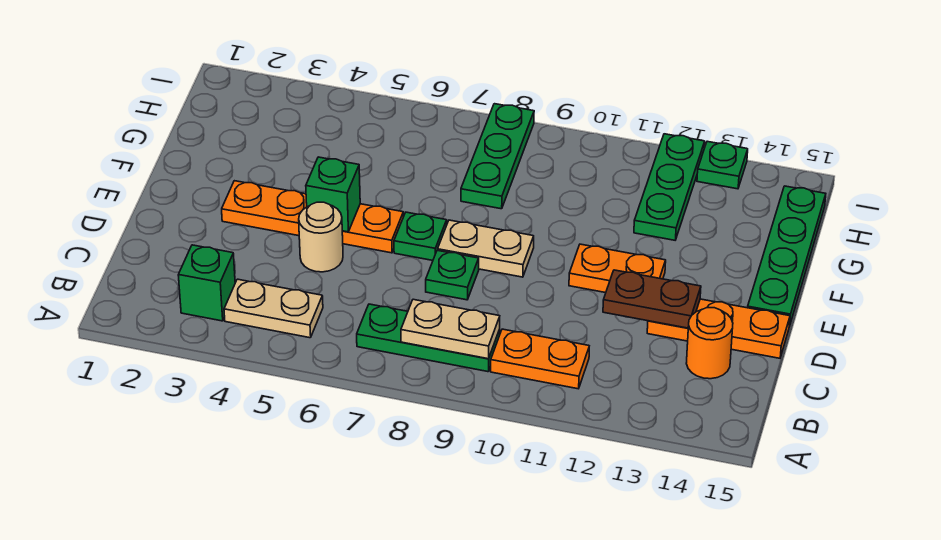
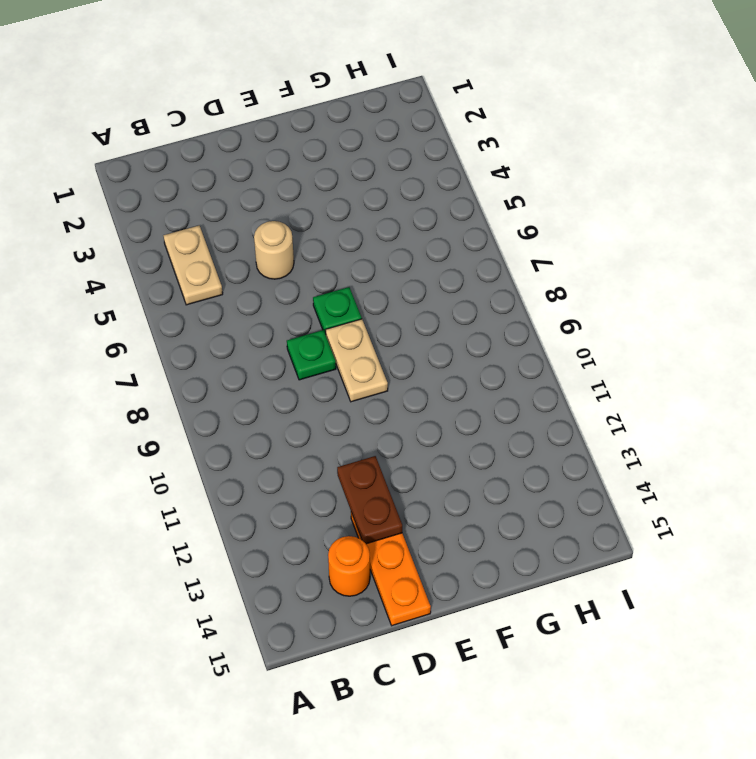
none -> green brick B3 level 1
none -> green plate B7:B9 level 1
none -> orange plate B10:B11 level 1

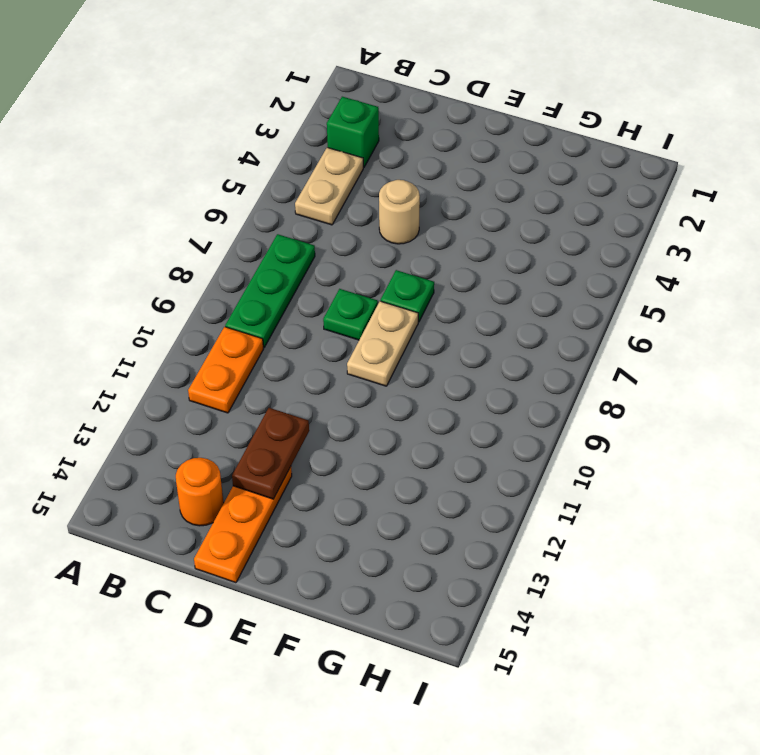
none -> orange plate E3:E6 level 1
none -> orange plate E11:E12 level 1
none -> green plate E15:H15 level 1

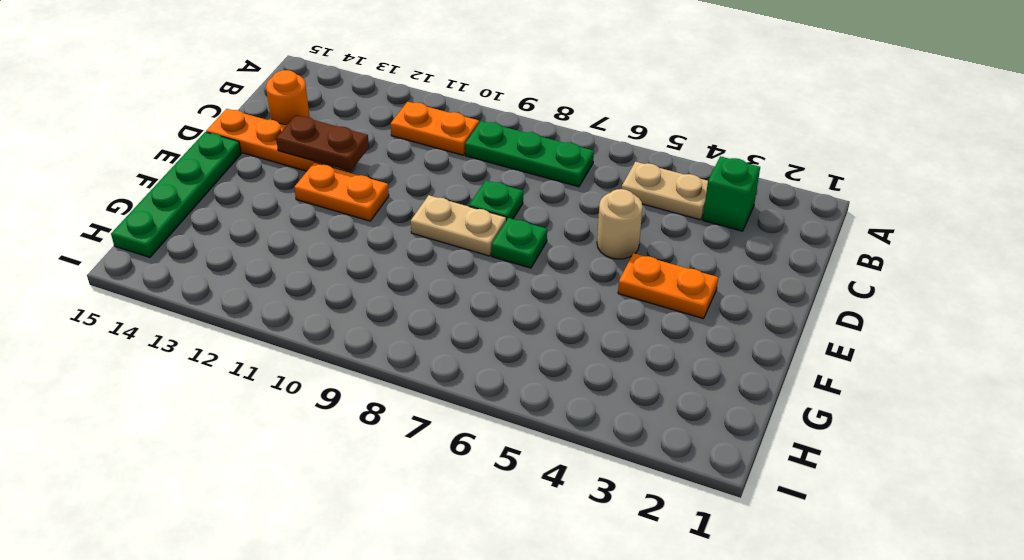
orange plate E3:E4 level 1 -> orange plate E3:E6 level 1
none -> green plate G8:I8 level 1
none -> green plate G12:I12 level 1
none -> green plate I13 level 1

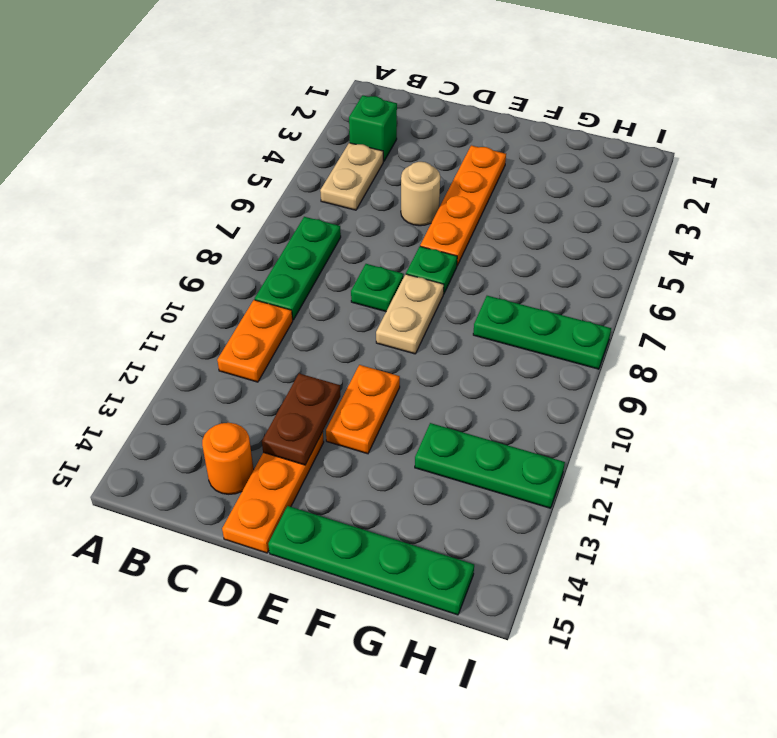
none -> green plate I13 level 1
none -> tan plate B8:B9 level 2
none -> green brick E5 level 2

